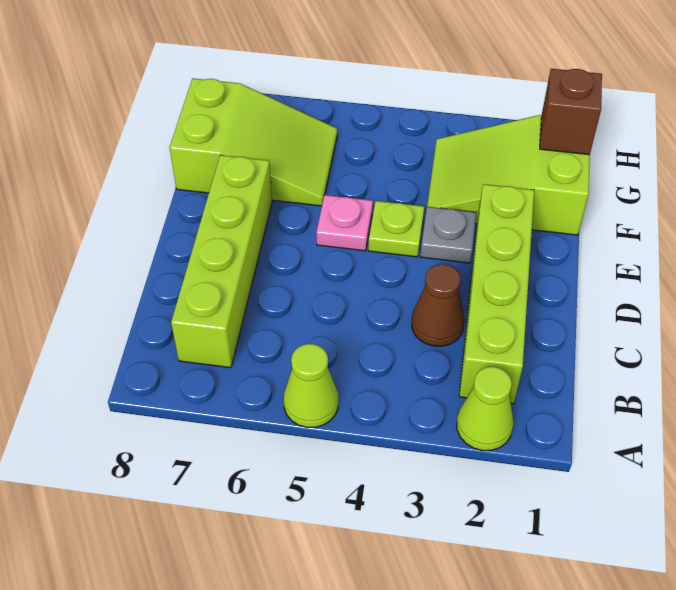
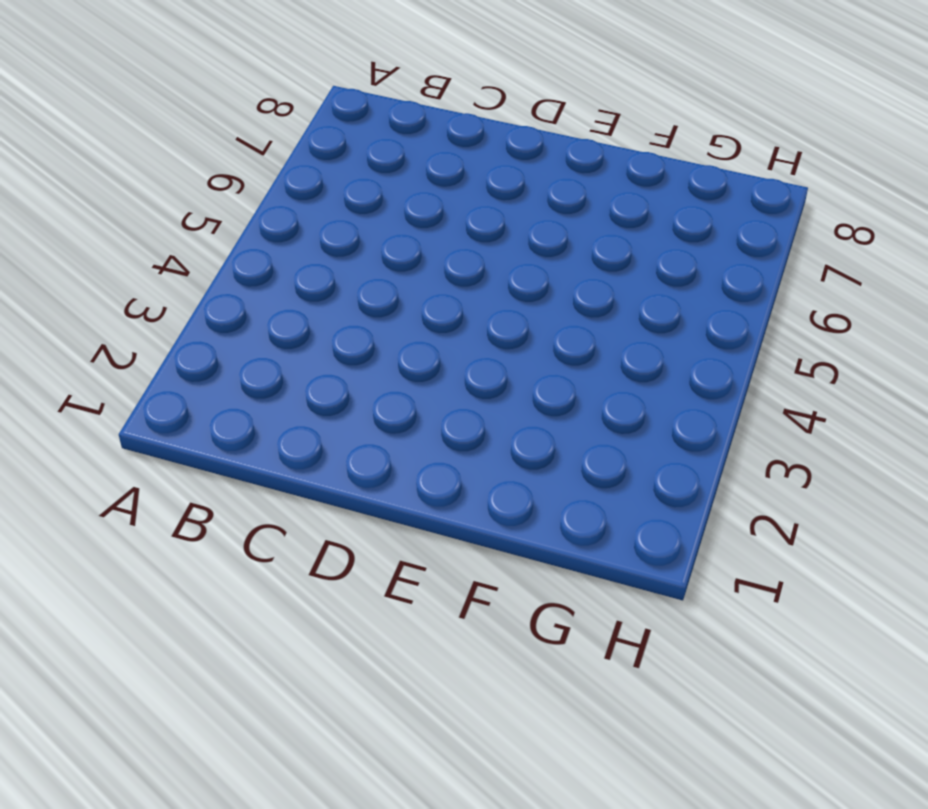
none -> lime cone A2 level 1
none -> lime cone A5 level 1

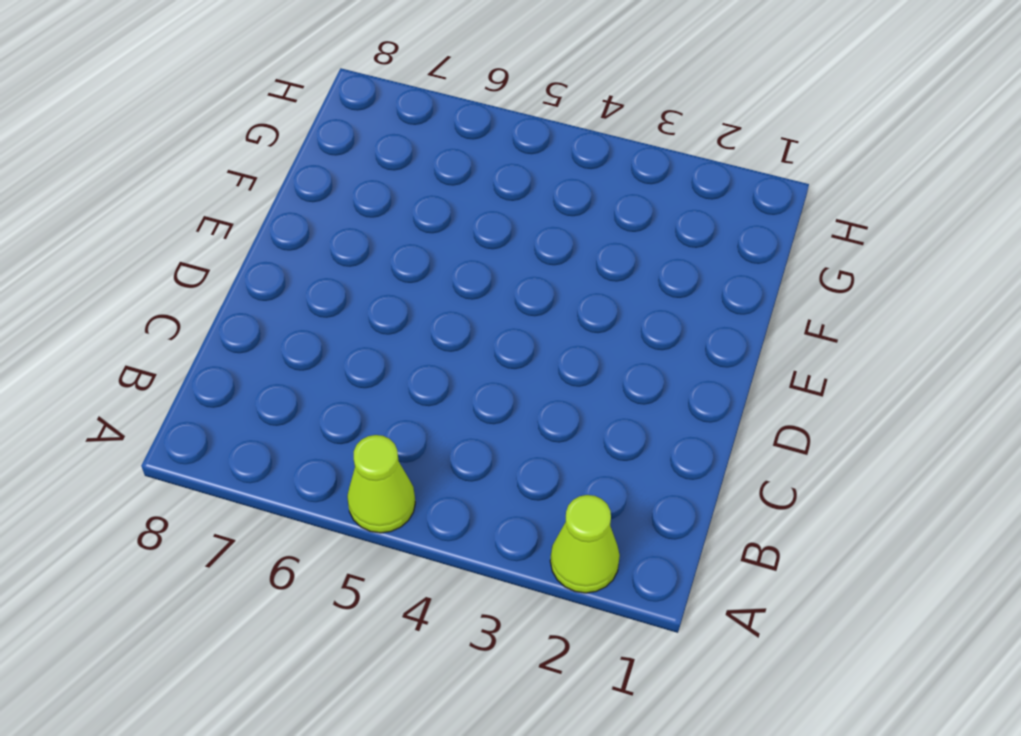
none -> lime brick B2:E2 level 1
none -> lime brick B7:E7 level 1

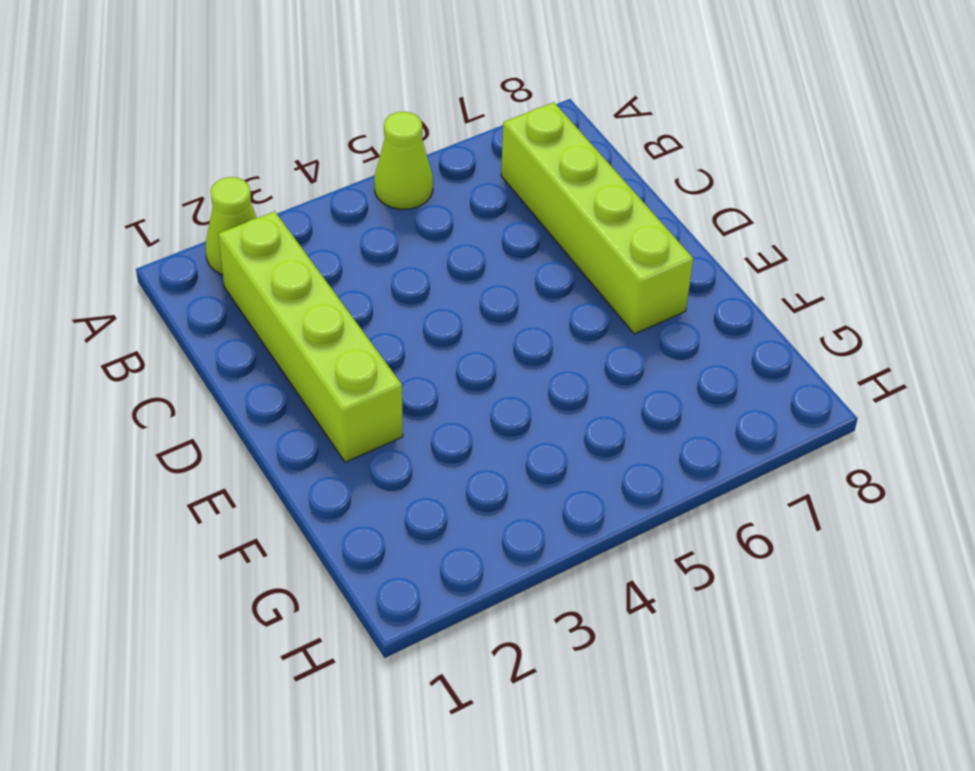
none -> brown cone C3 level 1
none -> grey plate E3 level 1

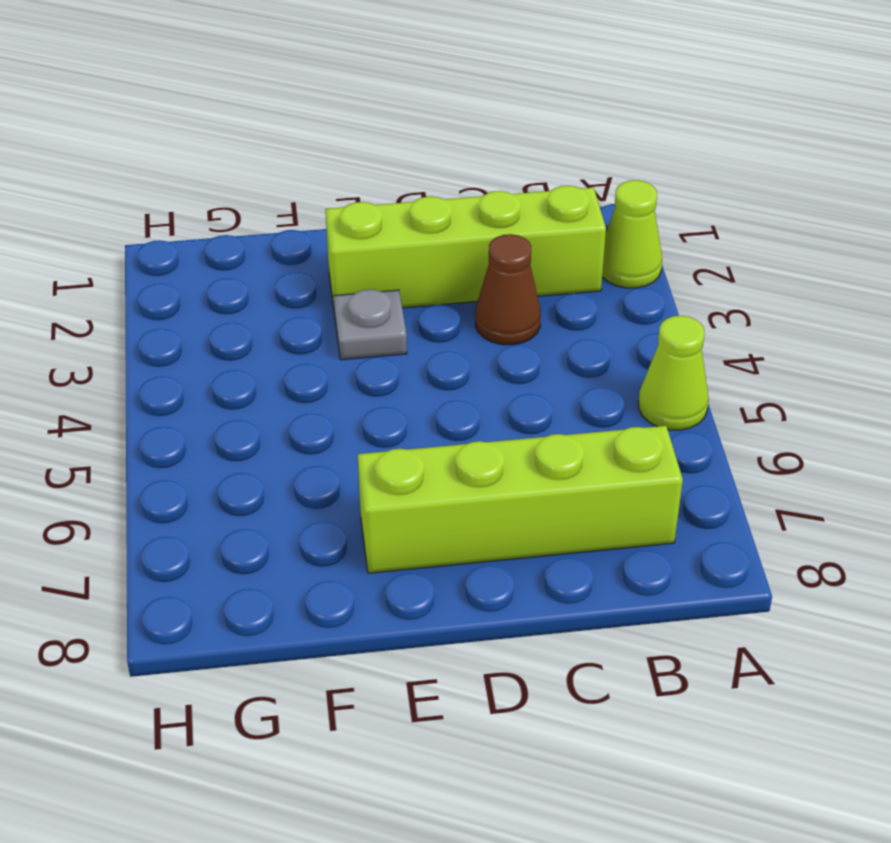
none -> lime plate E4 level 1
none -> pink plate E5 level 1

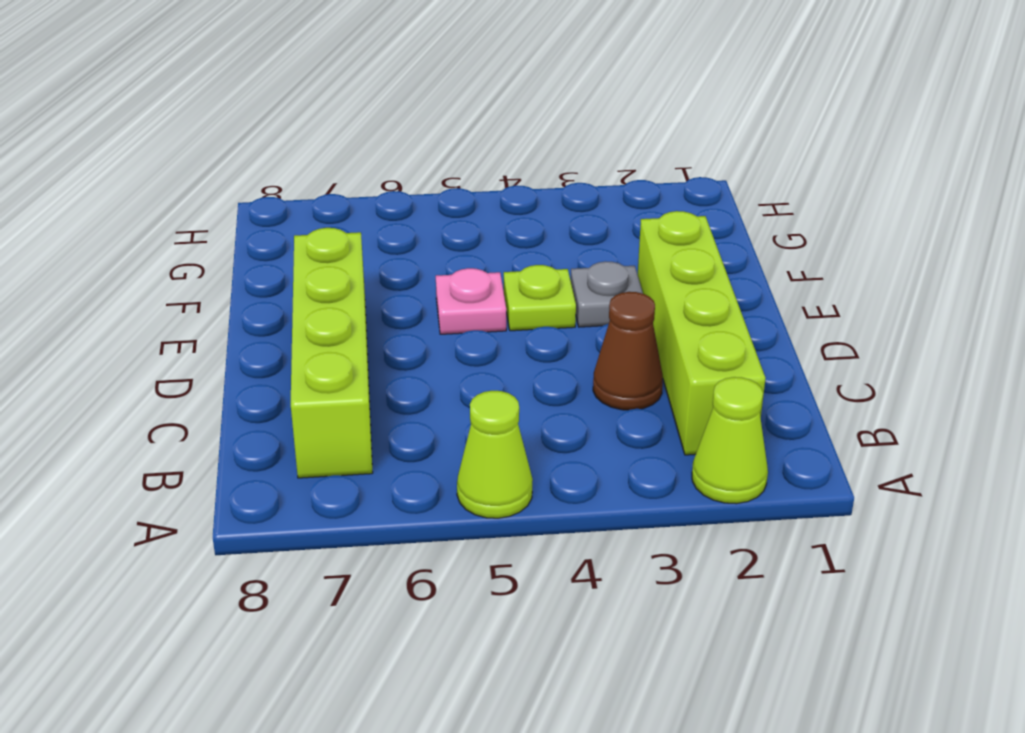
none -> lime slope F1:G3 level 1 top 1
none -> lime slope F6:G8 level 1 top 8

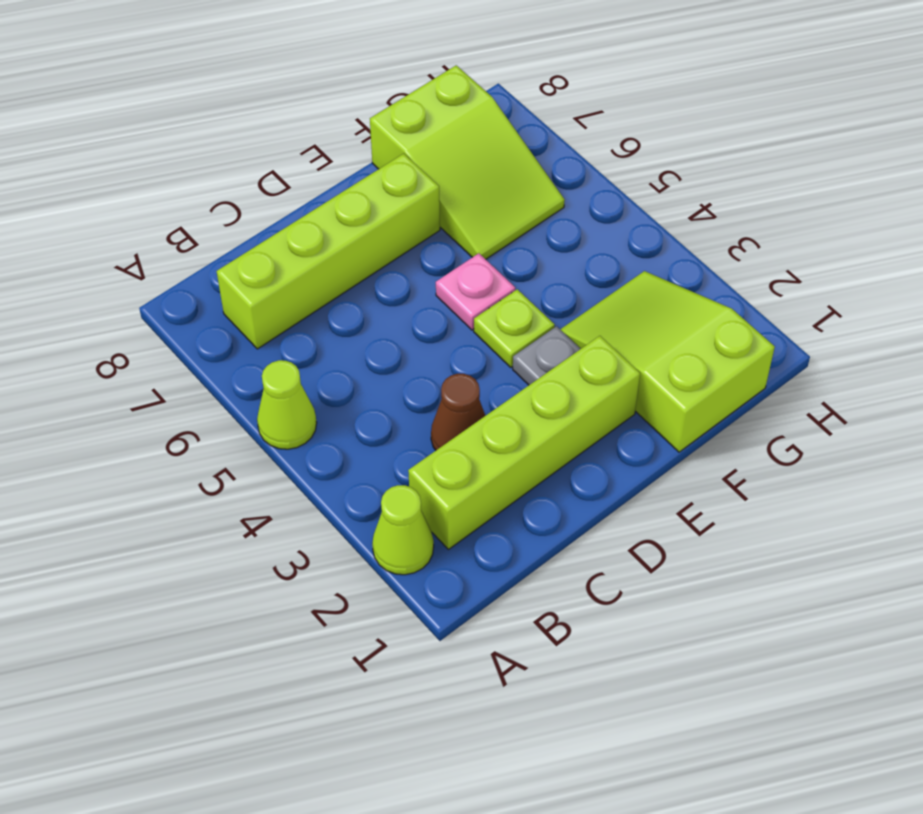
none -> brown brick G1 level 2

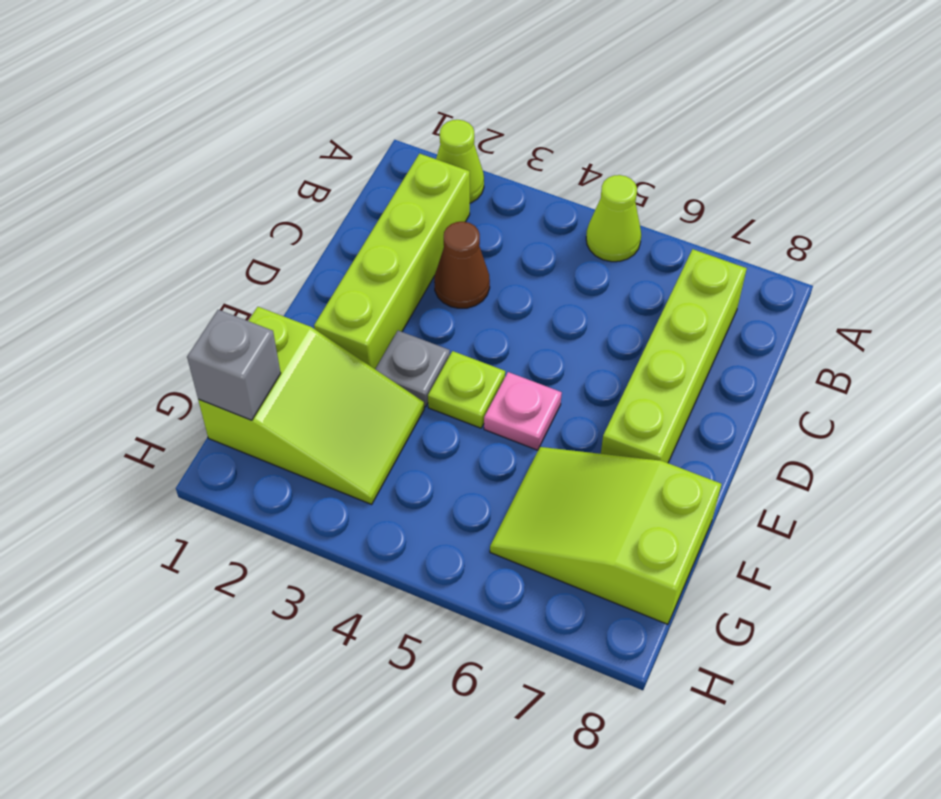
grey brick G1 level 2 -> brown brick G1 level 2

